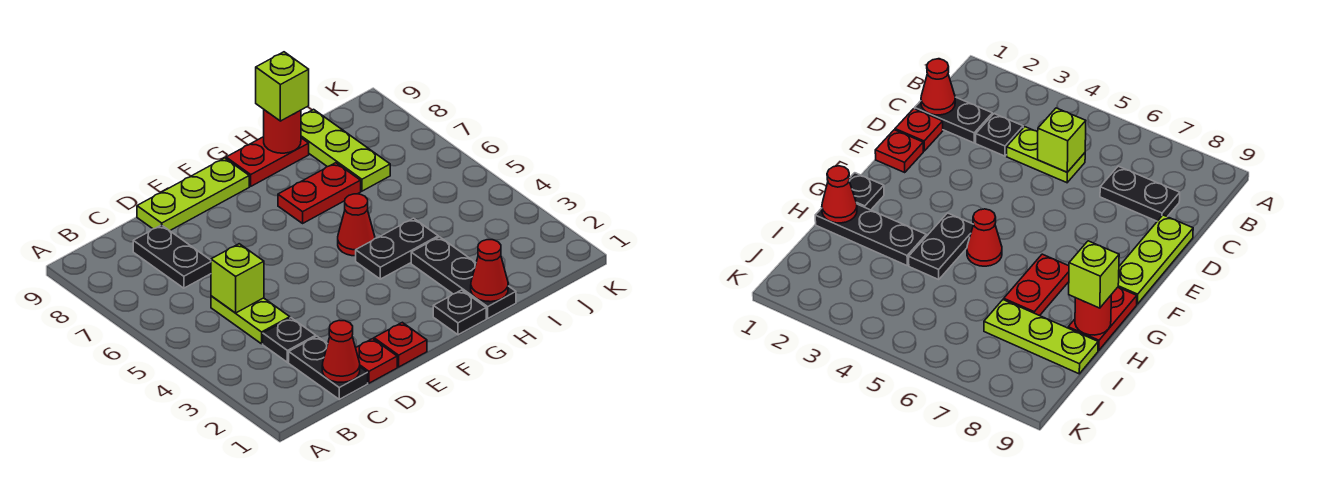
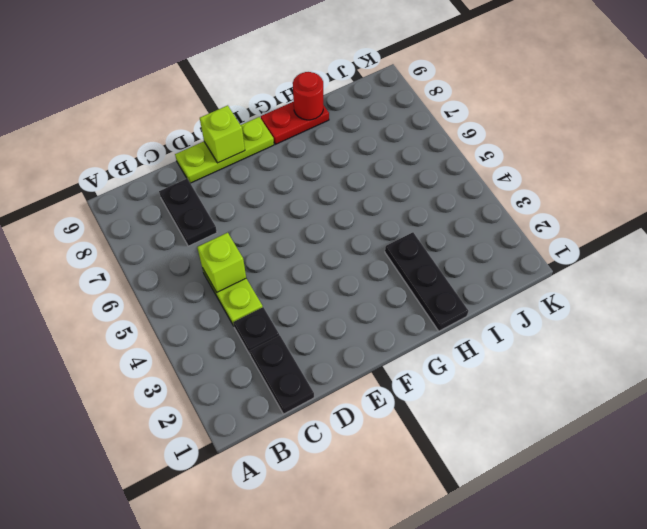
lime brick E9 level 2 -> lime brick H9 level 3
none -> red plate D1 level 1
none -> red plate E1 level 1
none -> black plate G1 level 1

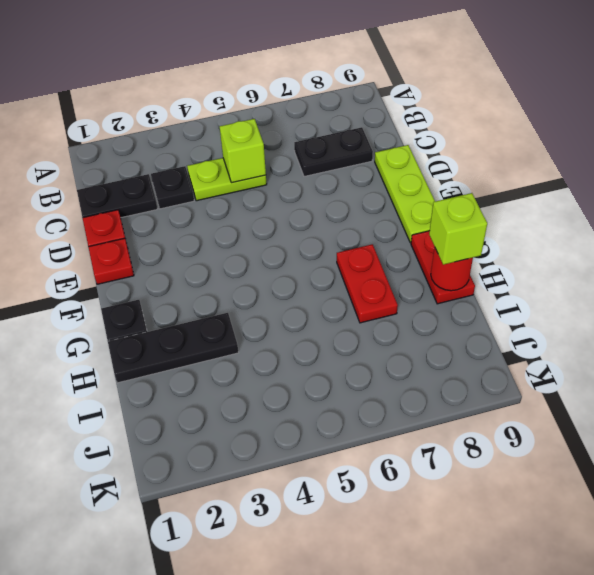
none -> black plate G4:H4 level 1
none -> red cone G5 level 1
none -> lime plate I7:I9 level 1

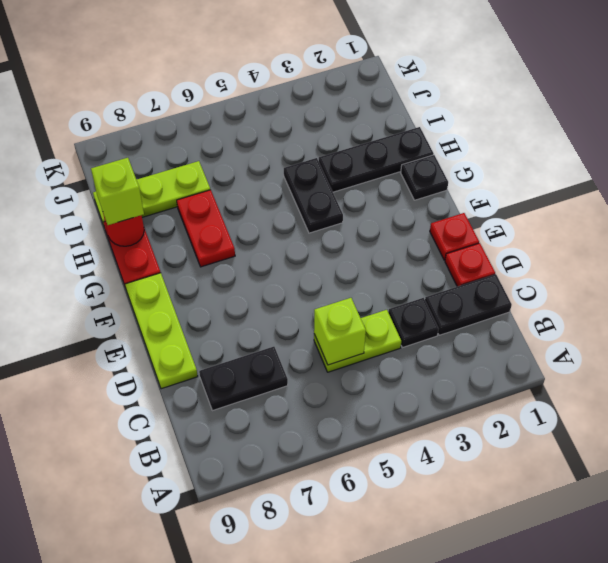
none -> red cone G5 level 1
none -> red cone C1 level 2
none -> red cone H1 level 2

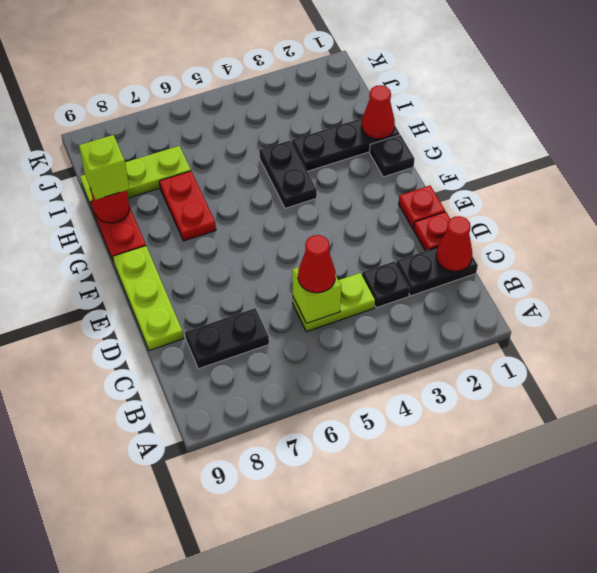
red cone C5 level 3 -> red cone G5 level 1

